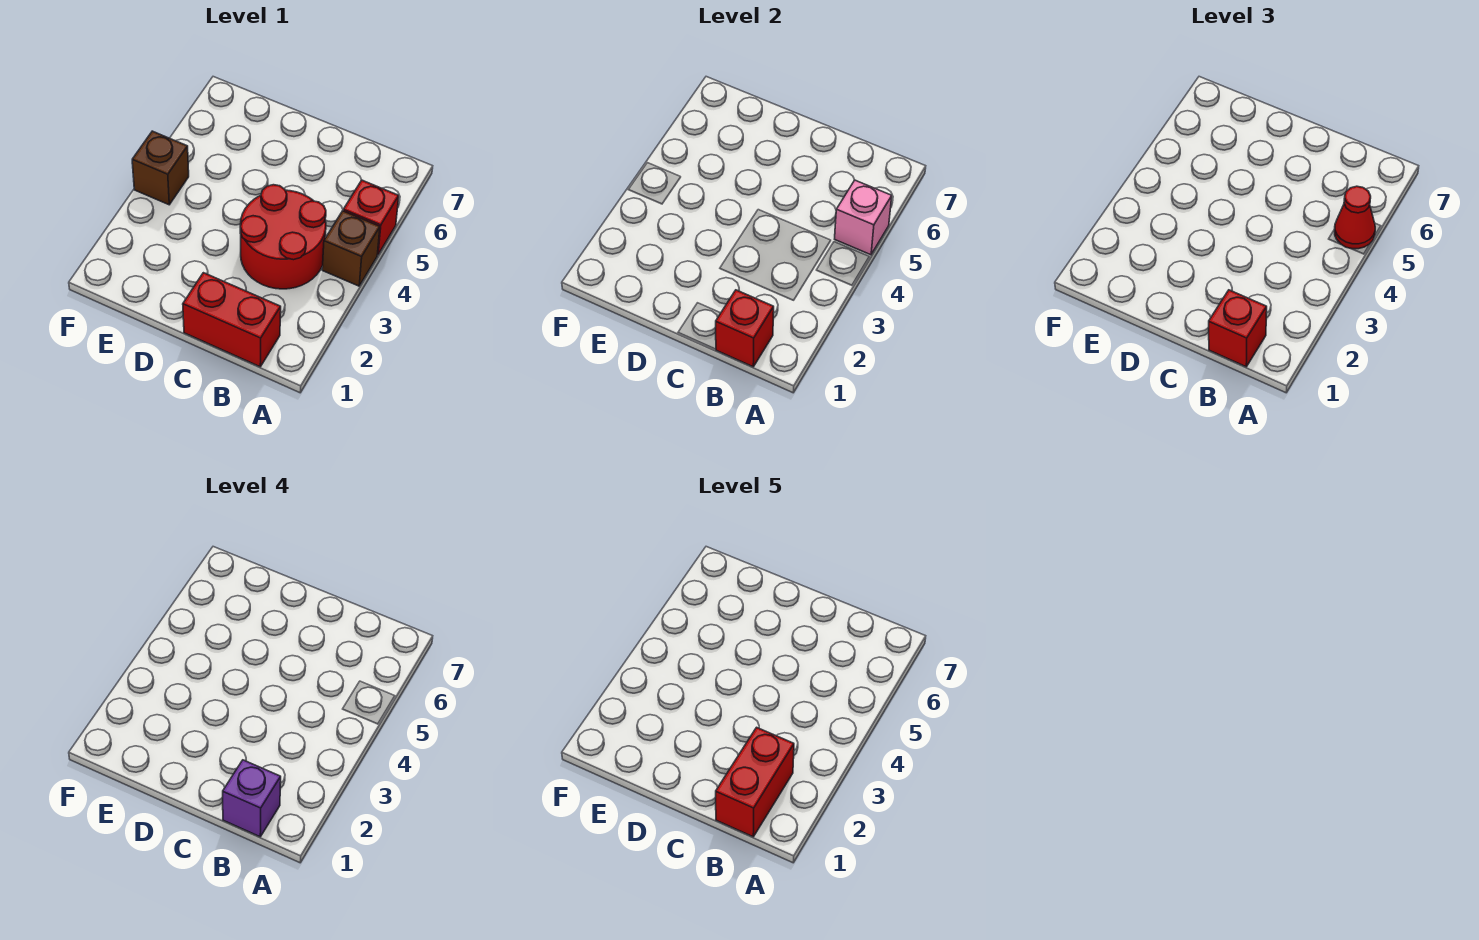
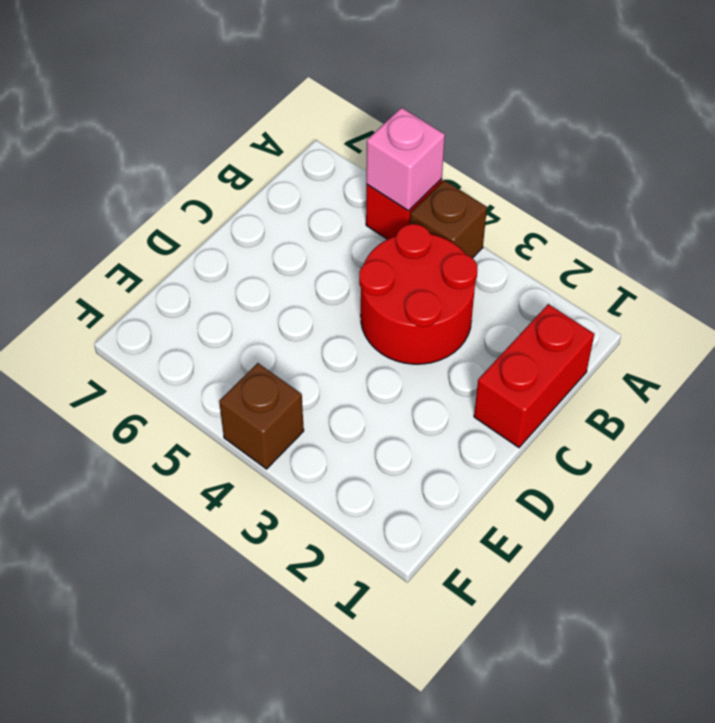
none -> red brick B1 level 2
none -> red cone A5 level 3

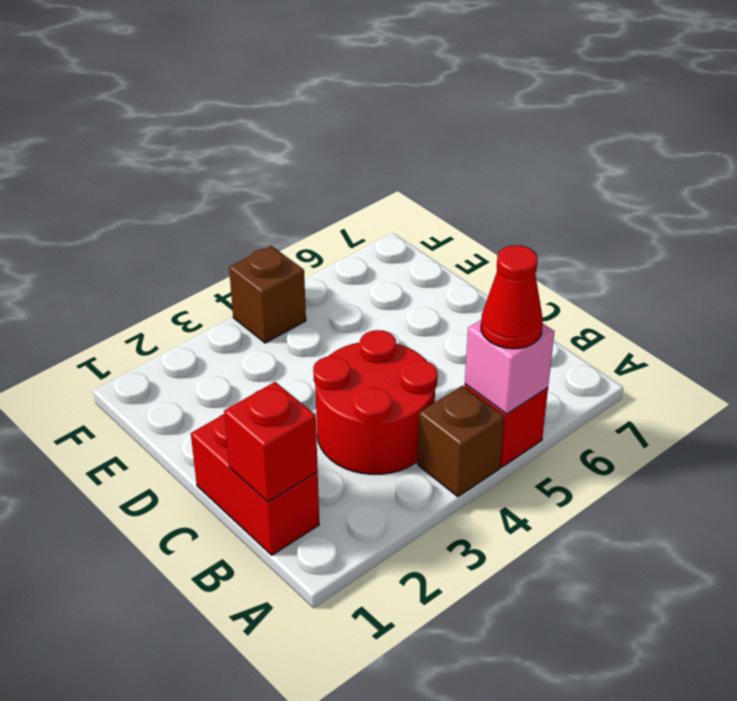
none -> red brick B1 level 3
none -> purple brick B1 level 4

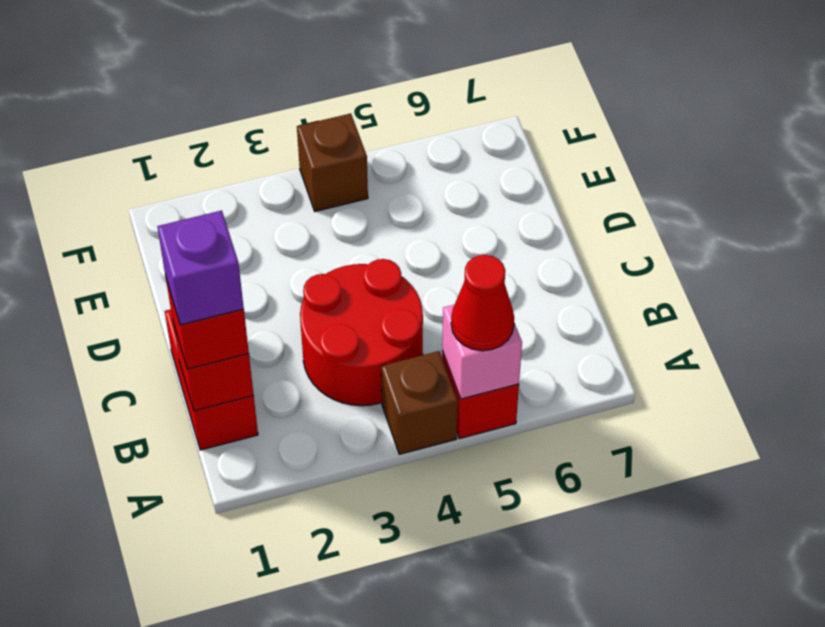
none -> red brick B1:B2 level 5

